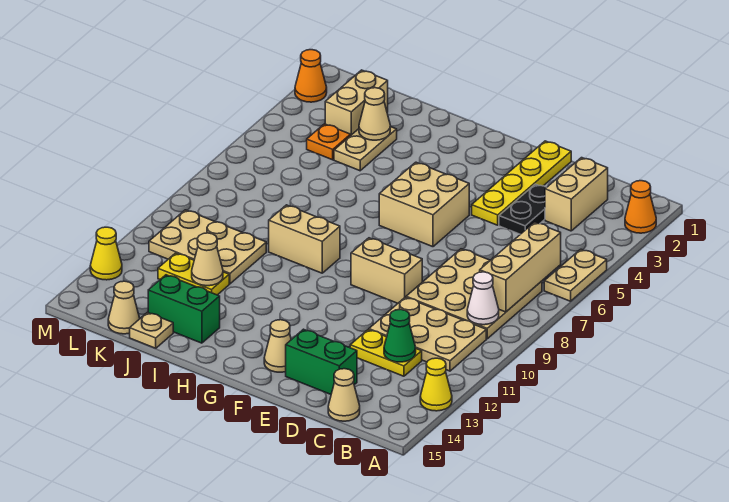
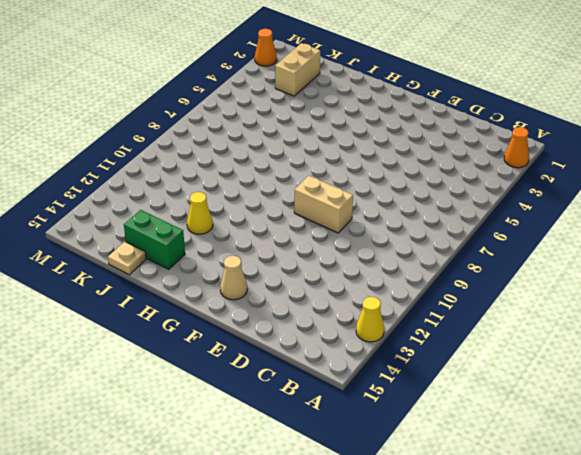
yellow cone I12 level 1 -> yellow cone M13 level 1
none -> tan plate A5:A6 level 1
none -> tan plate B7:D9 level 1
none -> tan plate B10:D11 level 1
none -> tan brick C2:C3 level 1

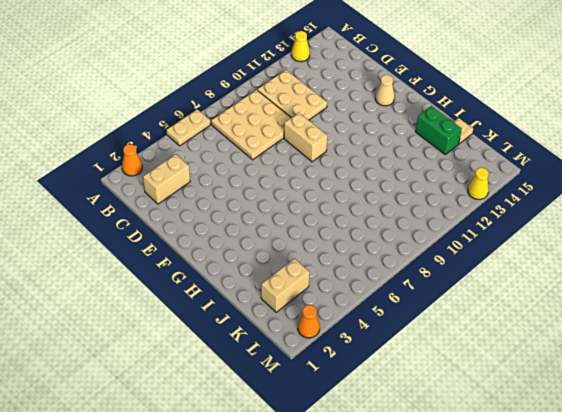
none -> yellow plate C12:D12 level 1
none -> tan cone C15 level 1
none -> black plate D3:D4 level 1
none -> green brick D14:E14 level 1

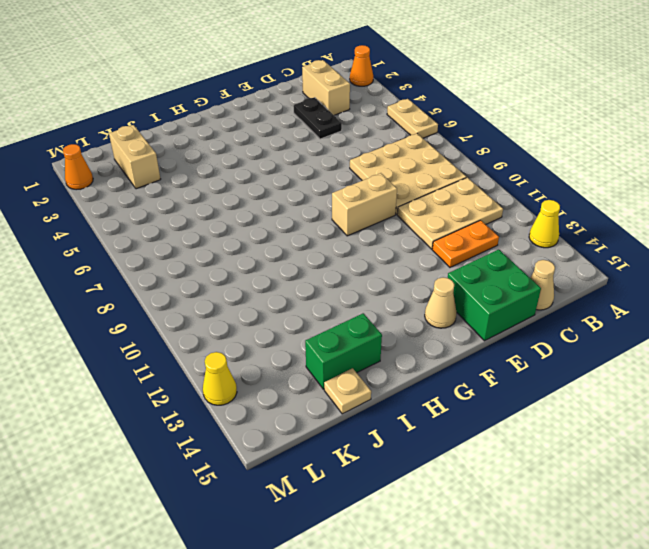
orange plate C12:D12 level 1 -> yellow plate C12:D12 level 1
green brick D14:E15 level 1 -> green brick D14:E14 level 1
none -> yellow plate E1:E4 level 1
none -> tan brick F5:G6 level 1
none -> tan brick H9:I9 level 1
none -> tan plate J3:J4 level 1

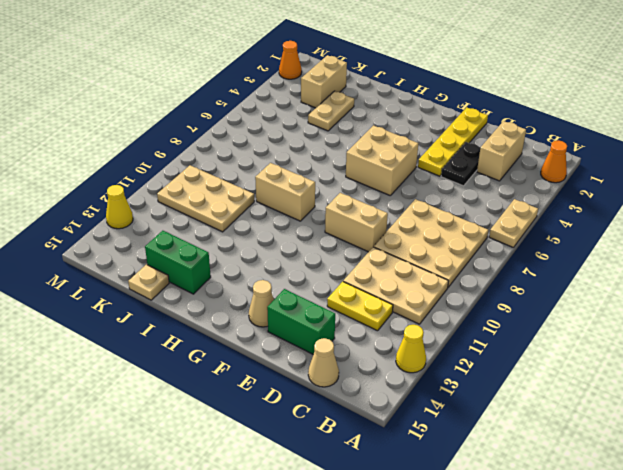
none -> yellow plate J12:K12 level 1
none -> orange plate K4 level 1
none -> tan cone K15 level 1
none -> tan brick B6:B8 level 2

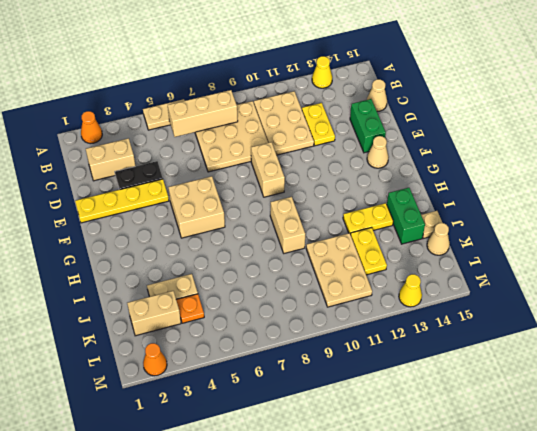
yellow plate I12:I13 level 1 -> none
none -> white cone B9 level 2
none -> green cone C12 level 2
none -> tan cone J3 level 2
none -> tan cone J12 level 2

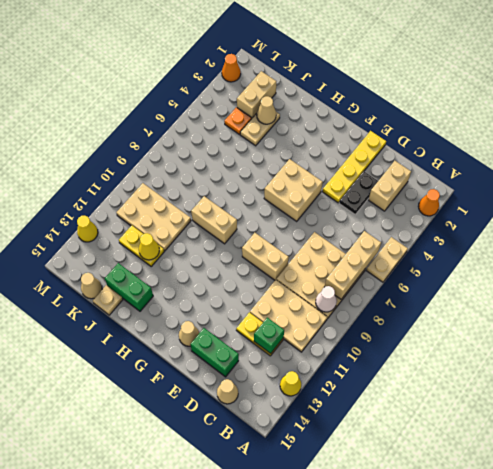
green brick C12 level 2 -> green cone C12 level 2
yellow cone J12 level 2 -> tan cone J12 level 2

